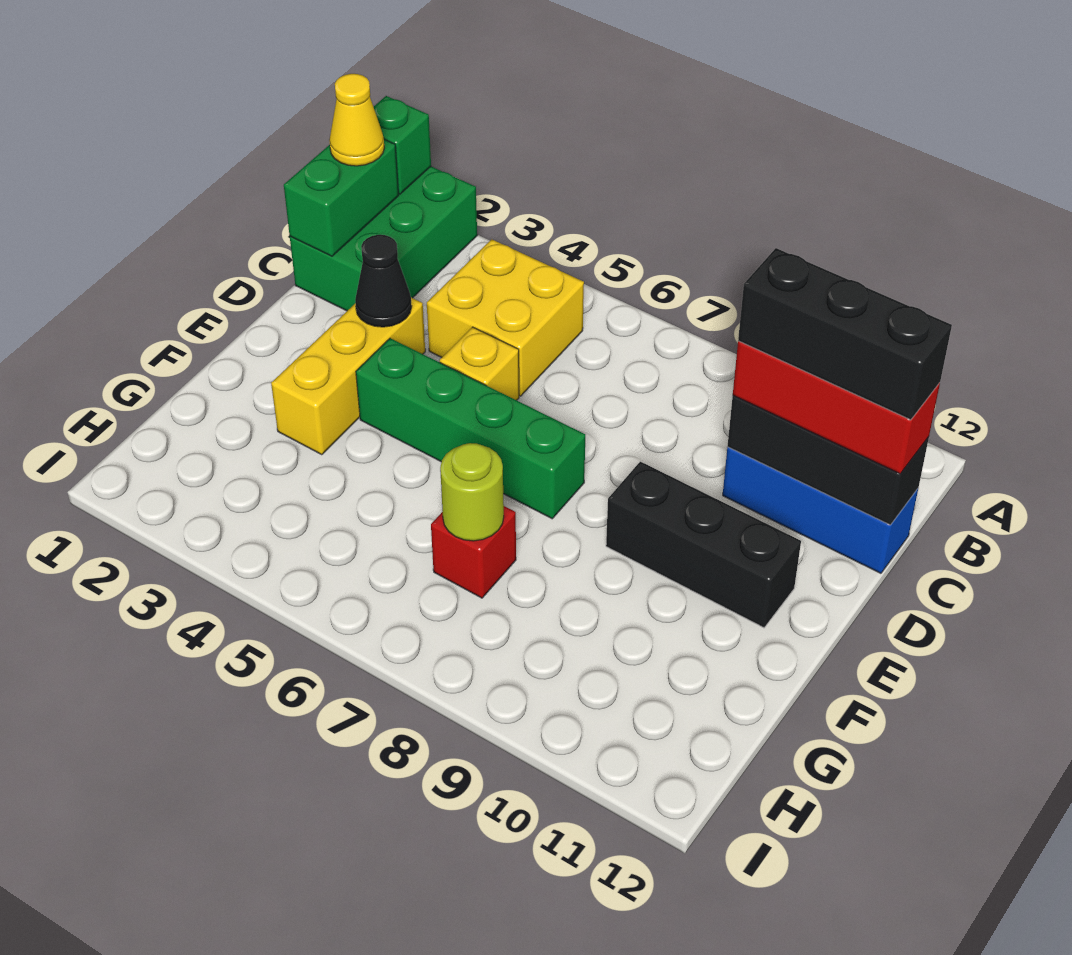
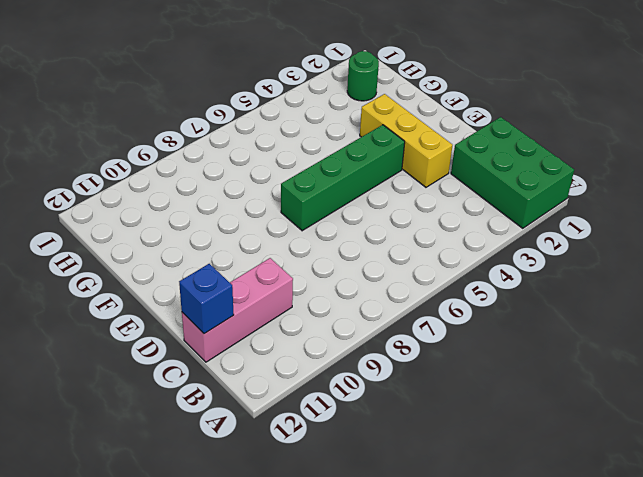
pink brick C10:C12 level 1 -> blue brick C10:C12 level 1
blue brick C12 level 2 -> black brick C10:C12 level 2
green round brick H2 level 1 -> none
none -> yellow brick B4:C5 level 1
none -> yellow brick D5 level 1
none -> black brick E9:E11 level 1

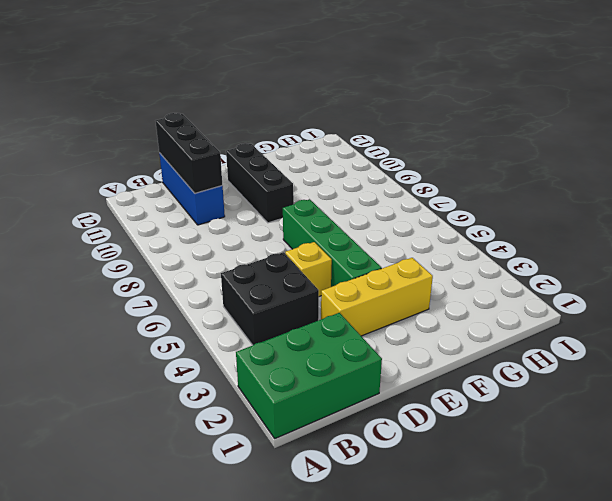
black brick B4:C5 level 1 -> yellow brick B4:C5 level 1
none -> red brick G7 level 1
none -> green brick A1 level 2
none -> green brick B1:C1 level 2

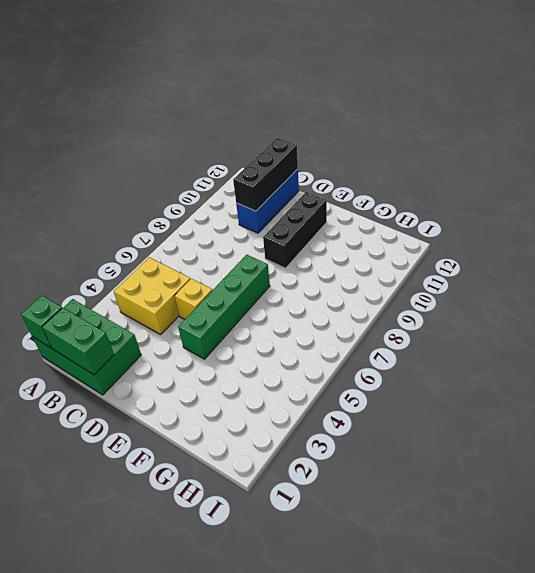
none -> yellow brick D3:F3 level 1
none -> red brick G7 level 1
none -> black cone D3 level 2

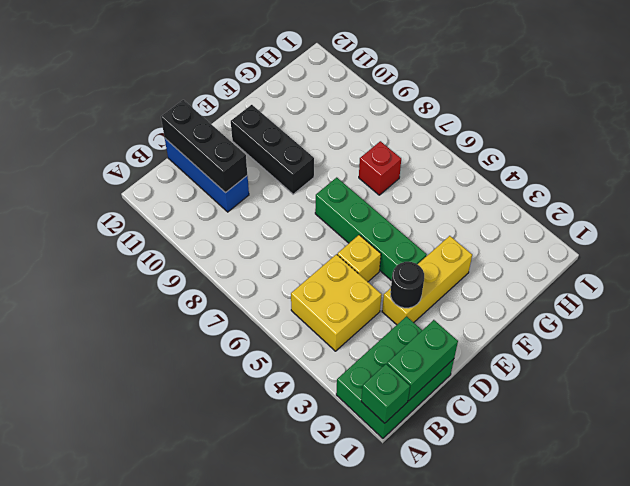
black round brick D3 level 2 -> black cone D3 level 2
none -> lime round brick G7 level 2
none -> yellow cone B1 level 3
none -> red brick C10:C12 level 3

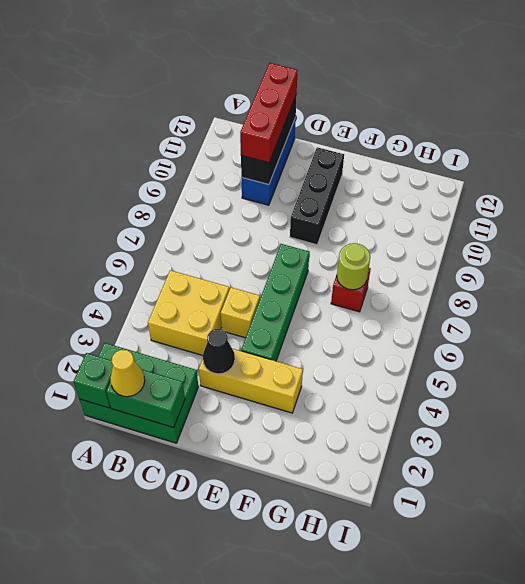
none -> black brick C10:C12 level 4

